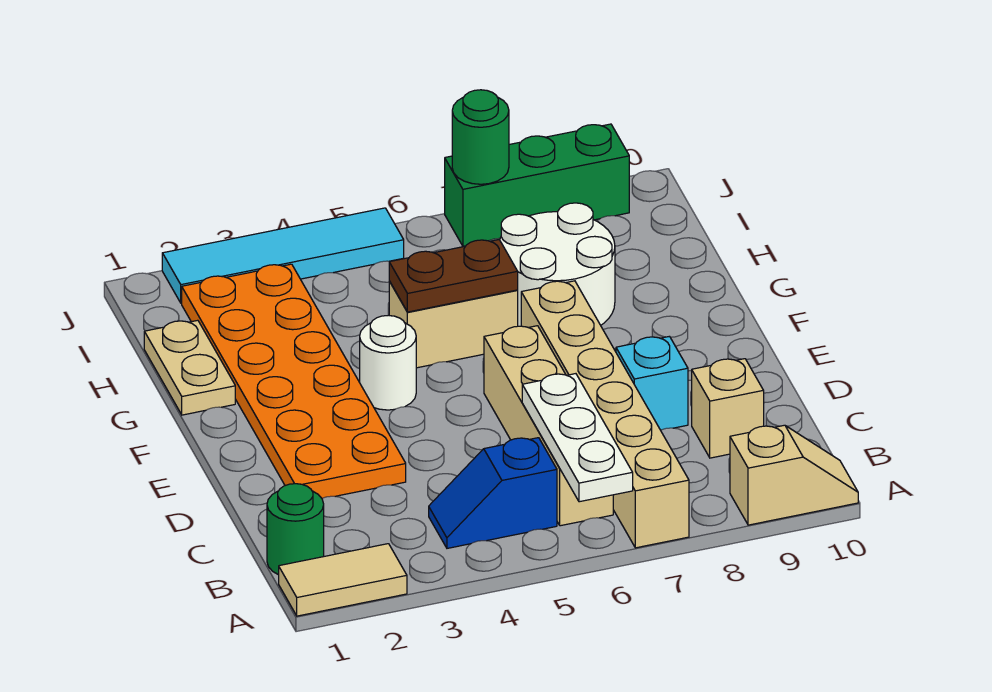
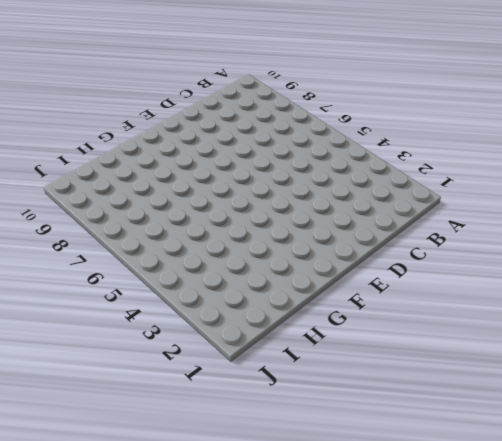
none -> tan tile A1:A2 level 1
none -> tan brick A7:F7 level 1
none -> tan slope A9:A10 level 1 top 9

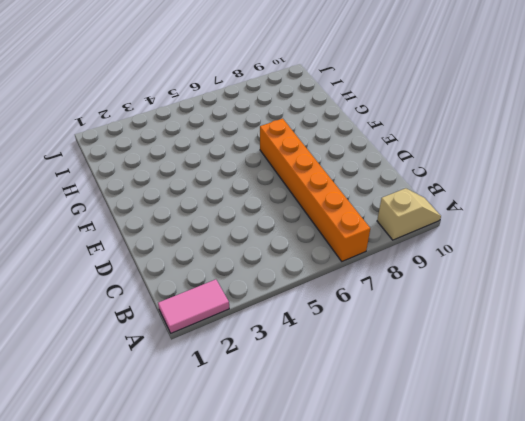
pink tile A1:A2 level 1 -> tan tile A1:A2 level 1
orange brick A7:F7 level 1 -> tan brick A7:F7 level 1
none -> green round brick B1 level 1
none -> blue slope B4:B5 level 1 top 5
none -> tan brick B6:E6 level 1

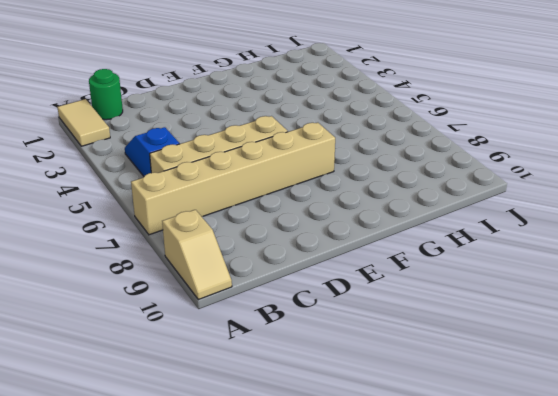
none -> tan brick C9 level 1
none -> orange plate D2:I3 level 1
none -> cyan brick D8 level 1

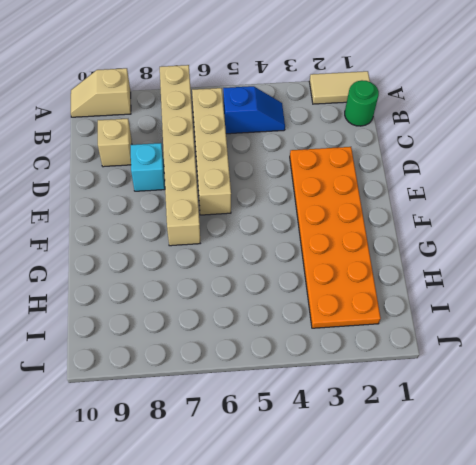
none -> white round brick F4 level 1
none -> tan plate G1:H1 level 1
none -> tan brick G5:G6 level 1

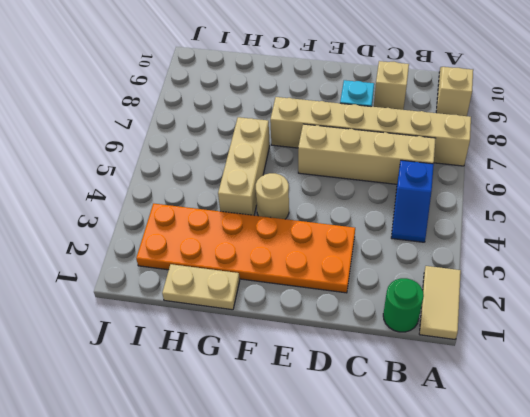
tan round brick F4 level 1 -> white round brick F4 level 1
tan brick G4:G6 level 1 -> tan brick G5:G6 level 1
none -> white round brick G7:H8 level 1
none -> cyan tile J2:J5 level 1
none -> green brick J7:J9 level 1

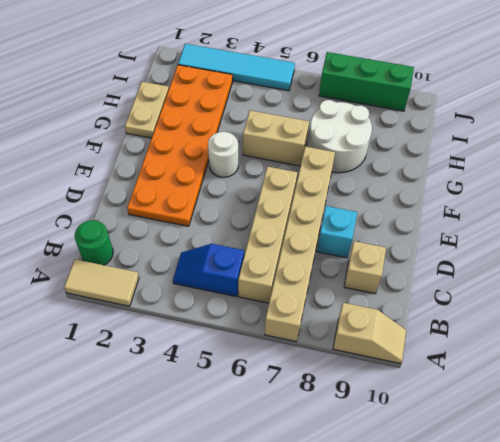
none -> white plate A6:C6 level 2
none -> brown plate G5:G6 level 2
none -> green round brick J7 level 2

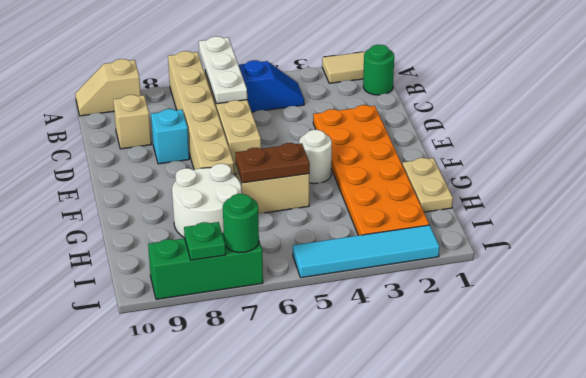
green plate J8 level 2 -> none

